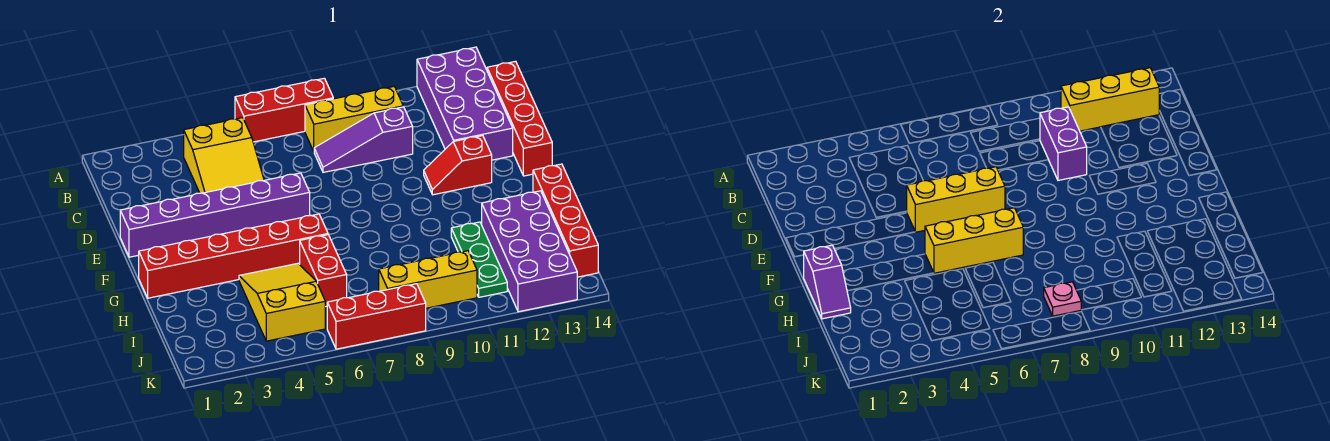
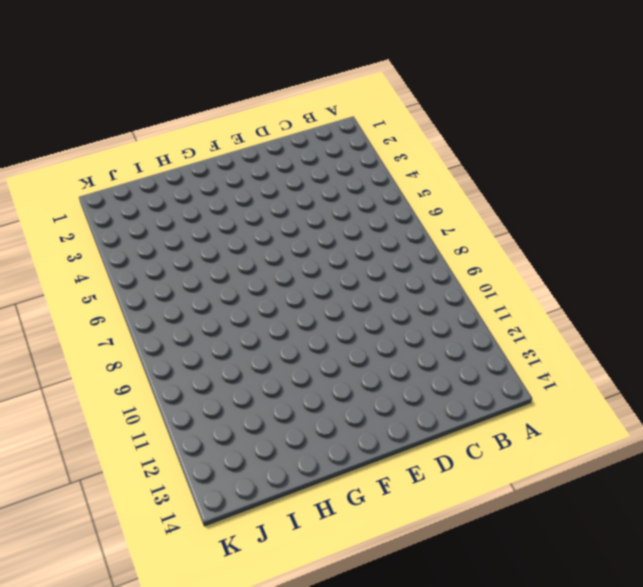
none -> red brick A6:A8 level 1
none -> purple brick A12:D13 level 1
none -> yellow slope B4:D5 level 1 top B

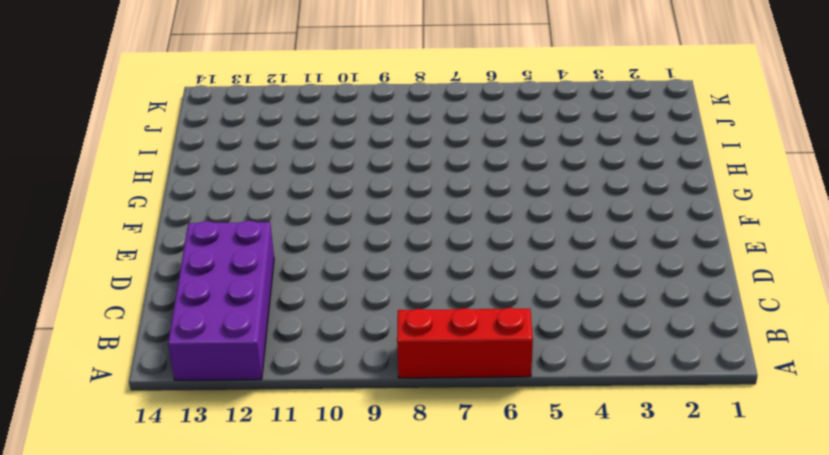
none -> yellow slope B4:D5 level 1 top B
none -> yellow brick B8:B10 level 1
none -> red brick B14:E14 level 1

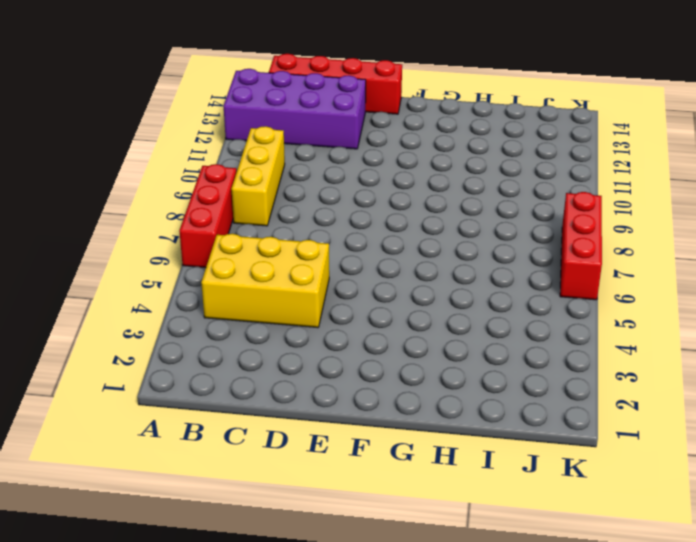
yellow brick B4:D5 level 1 -> yellow slope B4:D5 level 1 top B
none -> purple slope C8:C10 level 1 top 10
none -> purple brick E1:E6 level 1
none -> red slope E11:E12 level 1 top 12

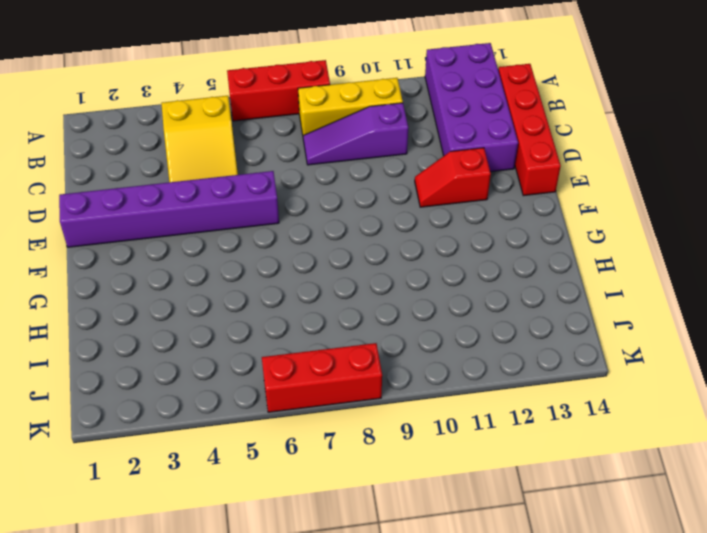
none -> red brick G1:G6 level 1
none -> red brick G14:J14 level 1
none -> yellow slope H4:J5 level 1 top J

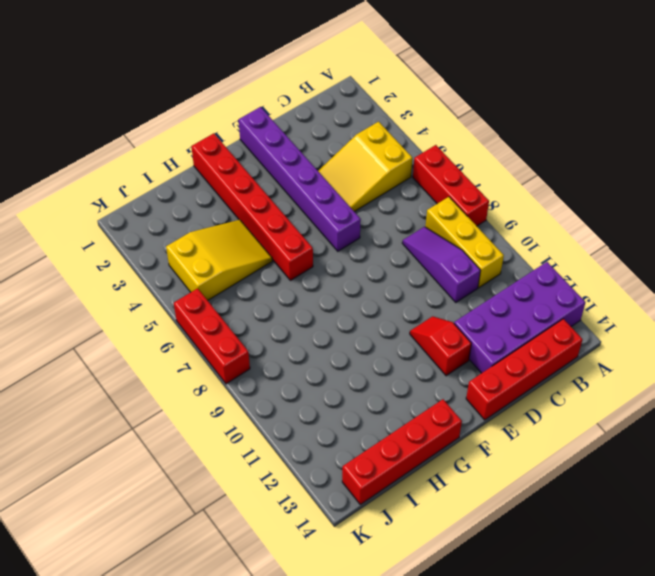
none -> red brick H6:I6 level 1
none -> green plate H11:J11 level 1
none -> purple brick H12:K13 level 1

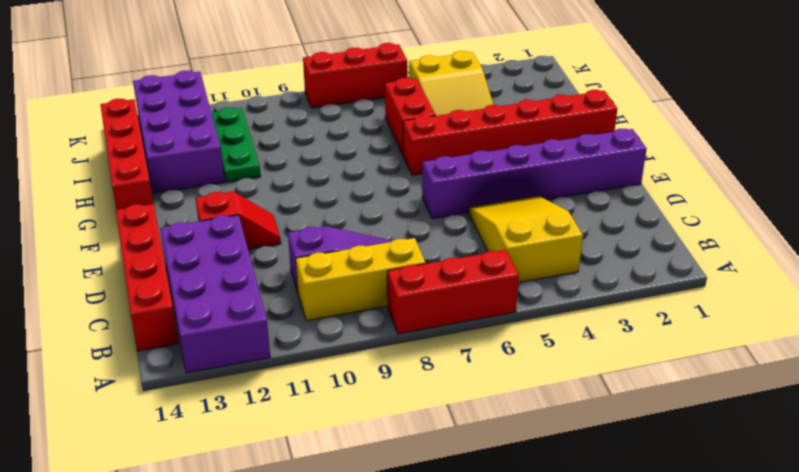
none -> yellow brick J8:J10 level 1
none -> yellow brick B11:B13 level 2
none -> purple brick C10:D10 level 2

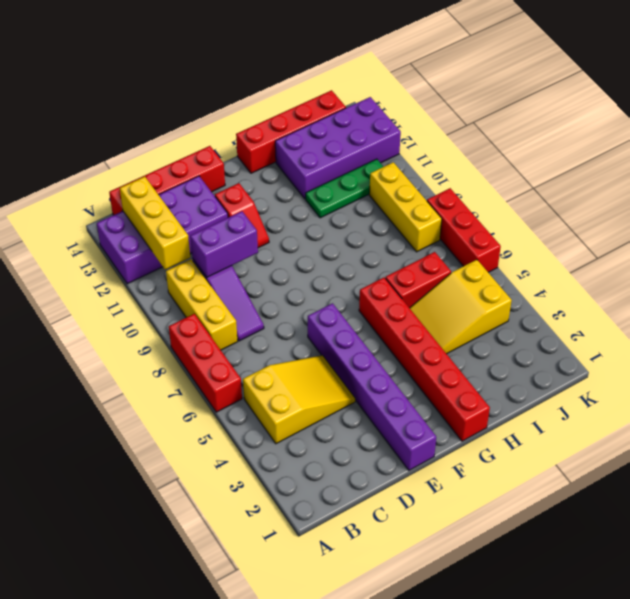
none -> yellow brick E5:E7 level 2
none -> purple slope G1:H1 level 2 top G
none -> yellow brick G5:G7 level 2

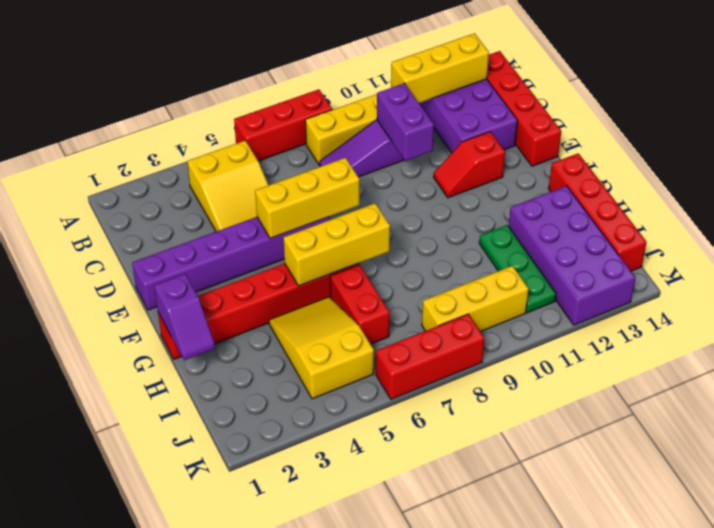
none -> pink plate J8 level 2

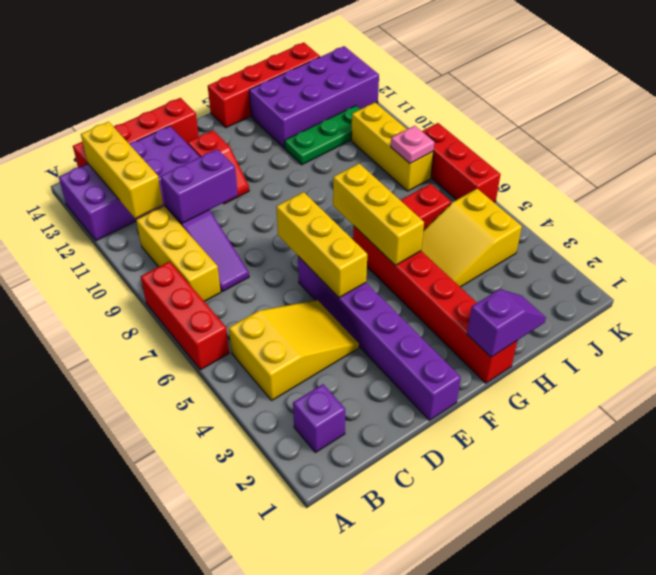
purple brick B2 level 1 -> none

